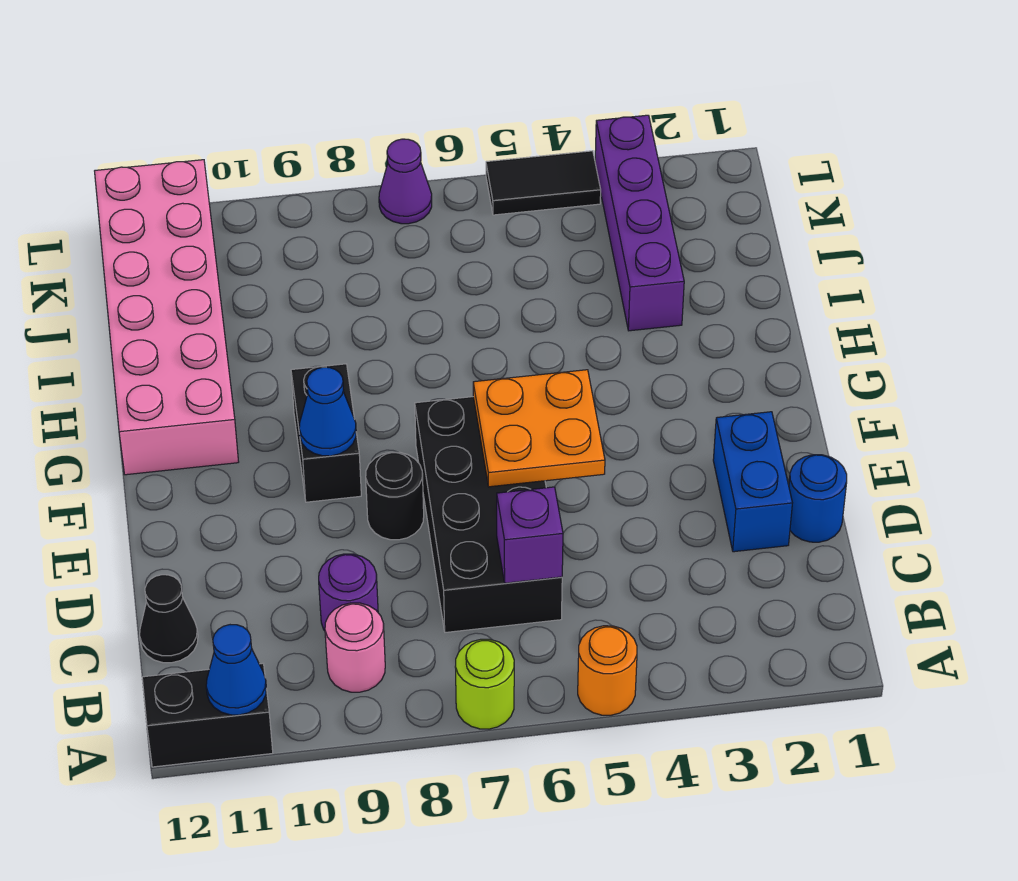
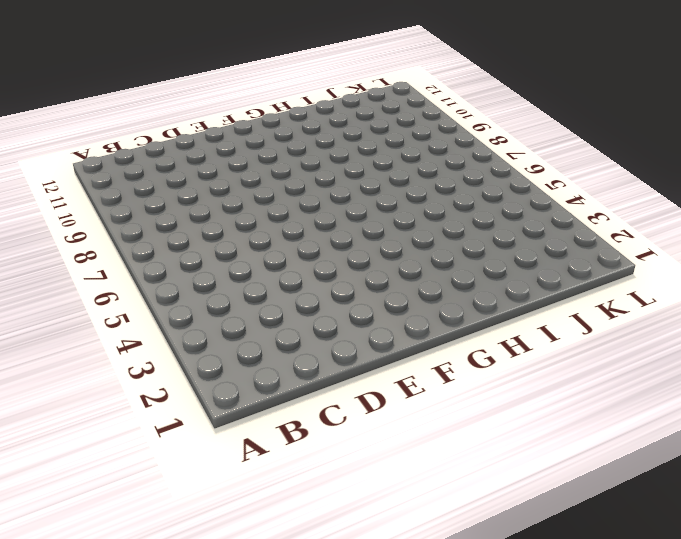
none -> orange round brick A5 level 1
none -> lime round brick A7 level 1
none -> black brick A11:A12 level 1

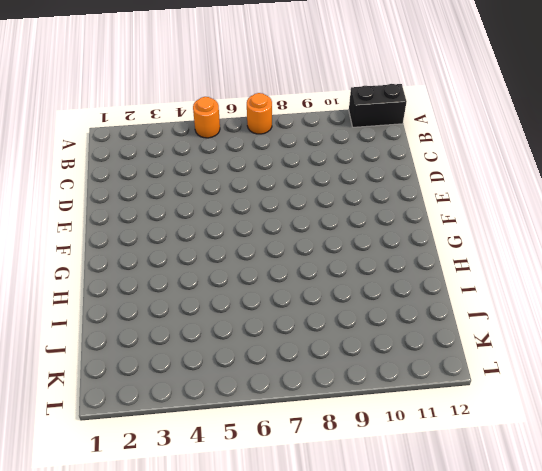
orange round brick A7 level 1 -> lime round brick A7 level 1
none -> pink round brick B9 level 1
none -> black brick C6:F7 level 1
none -> purple round brick C9 level 1

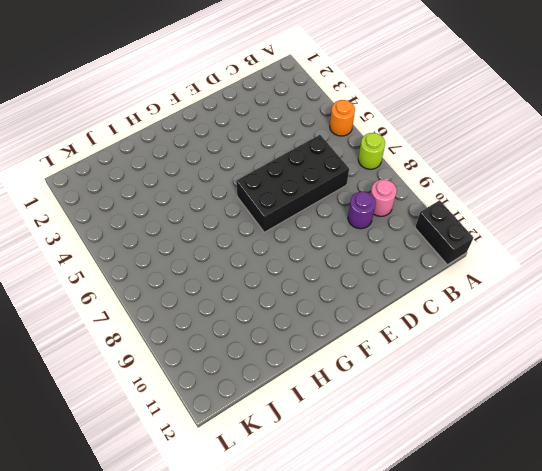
none -> black cone C12 level 1
none -> blue round brick D1 level 1
none -> blue brick D2:E2 level 1

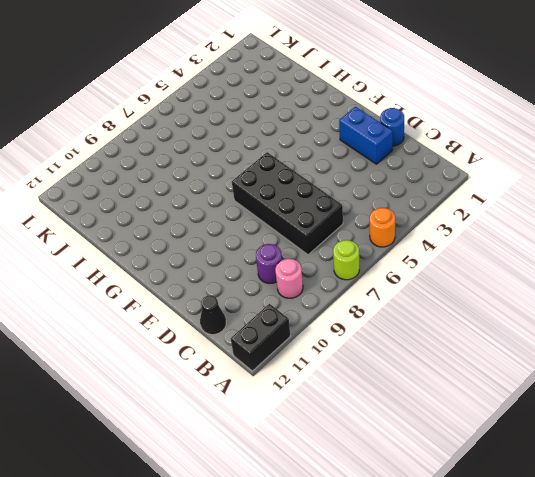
none -> black round brick E8 level 1
none -> black brick F9:G9 level 1
none -> pink brick G11:L12 level 1

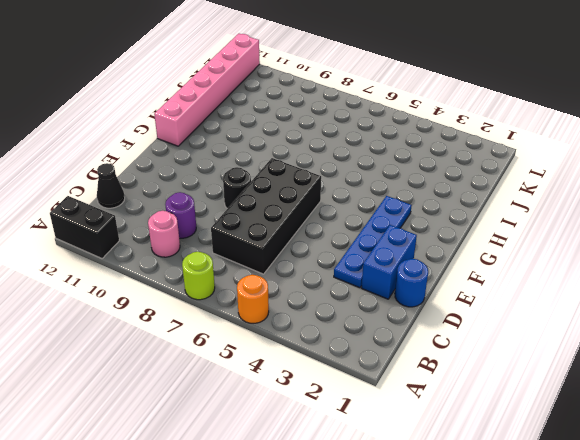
blue plate D3:G3 level 1 -> none
pink brick G12:L12 level 1 -> pink brick G11:L12 level 1
none -> black brick F9:G9 level 1
none -> purple brick I3:L3 level 1
none -> black tile L4:L5 level 1

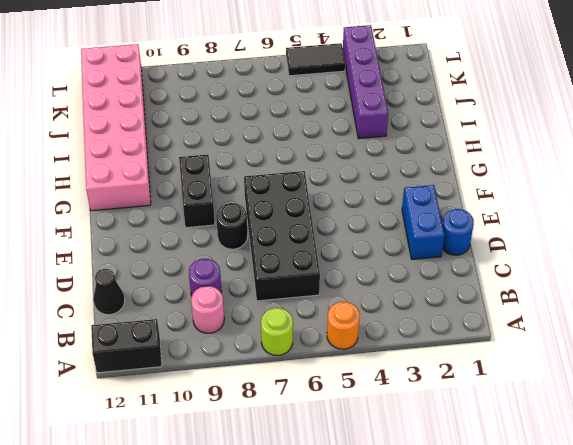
none -> purple cone L7 level 1
none -> blue cone A11 level 2
none -> purple brick C6 level 2

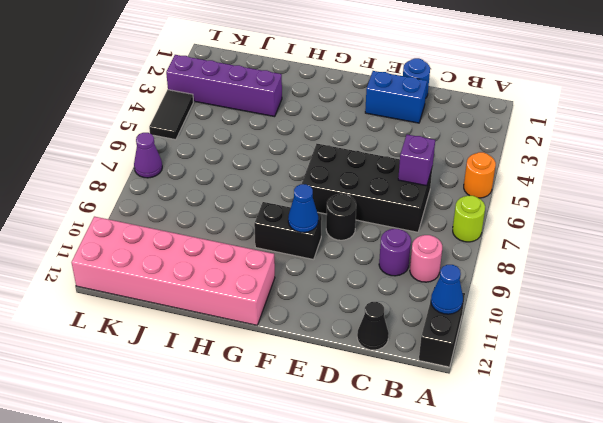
none -> orange plate E5:F6 level 2

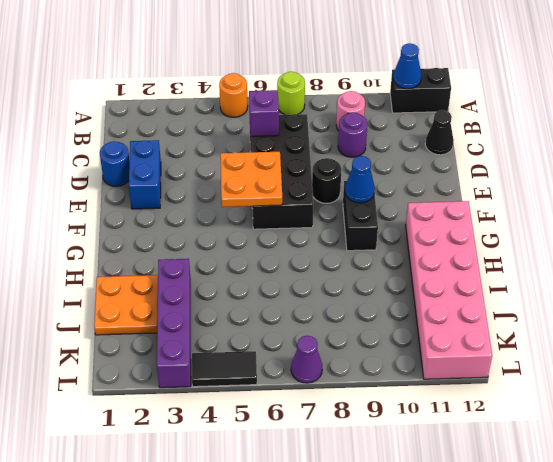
orange plate I1:J2 level 1 -> none

